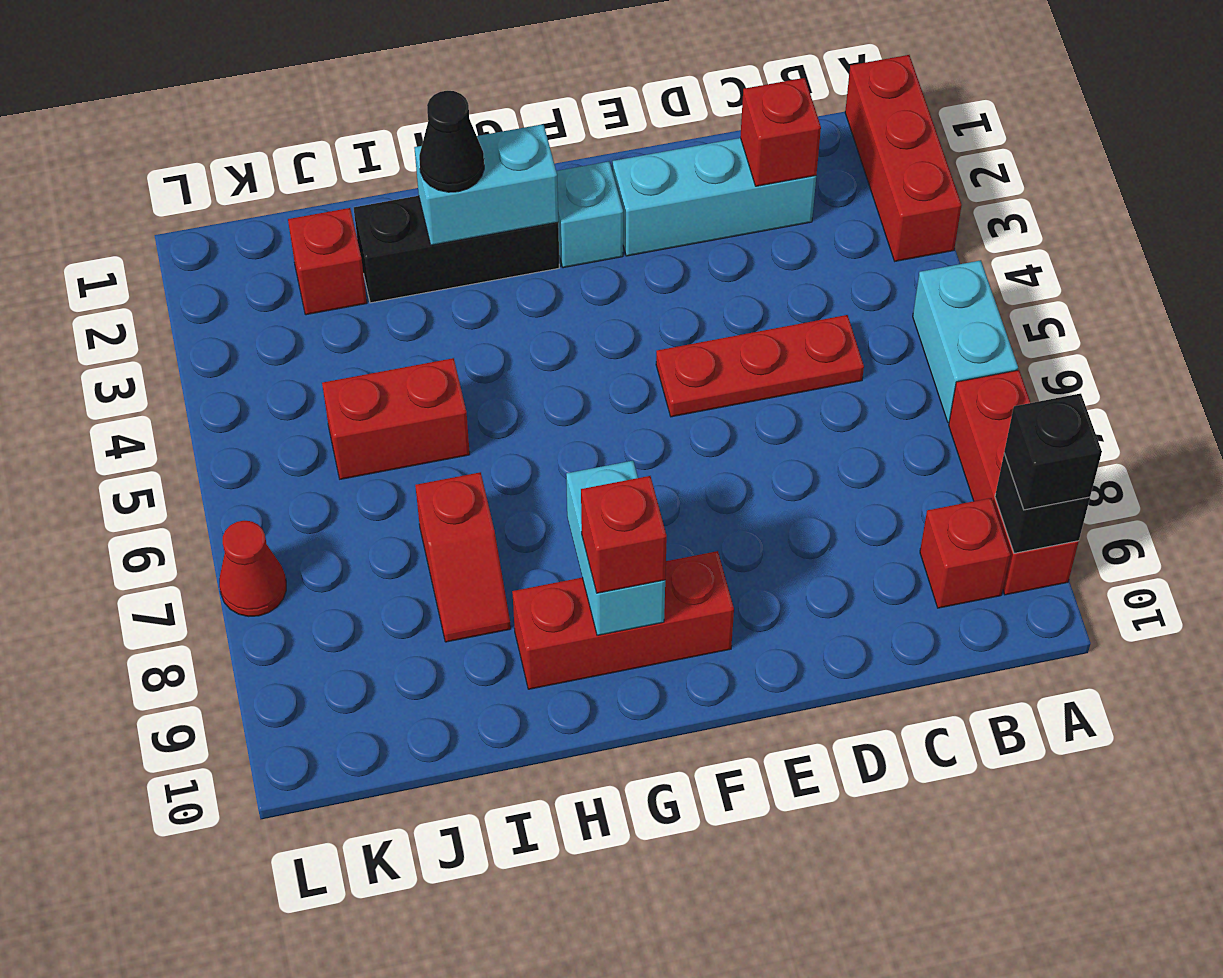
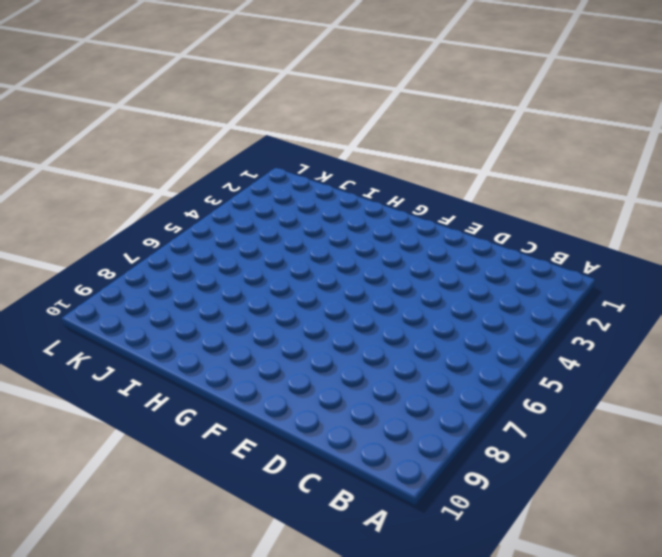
none -> red brick A1:A3 level 1
none -> cyan brick A5:A6 level 1
none -> red brick A7:A9 level 1

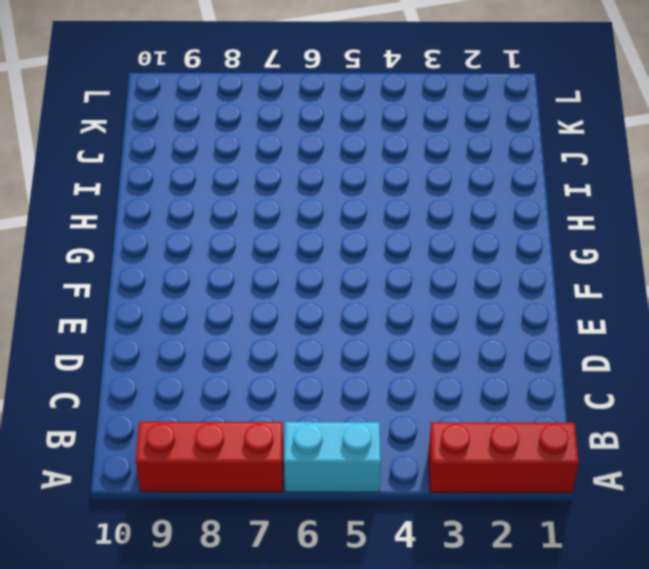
none -> red brick B9 level 1
none -> cyan brick C2:E2 level 1
none -> red plate C5:E5 level 1

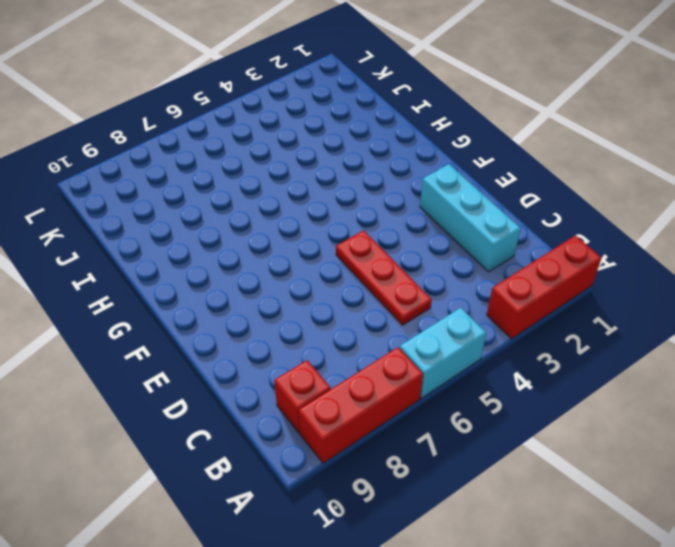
none -> cyan brick F2 level 1
none -> red brick F9:H9 level 1
none -> black brick G2:I2 level 1

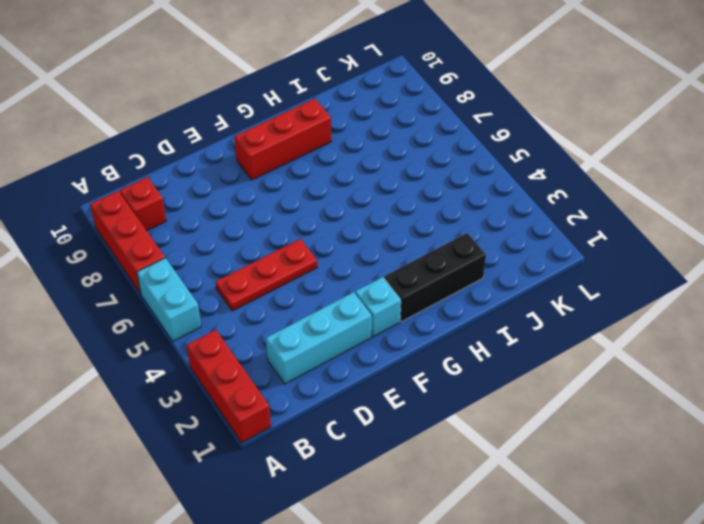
none -> red brick I5:J5 level 1
none -> red slope I7:I8 level 1 top 7
none -> red brick J2 level 1

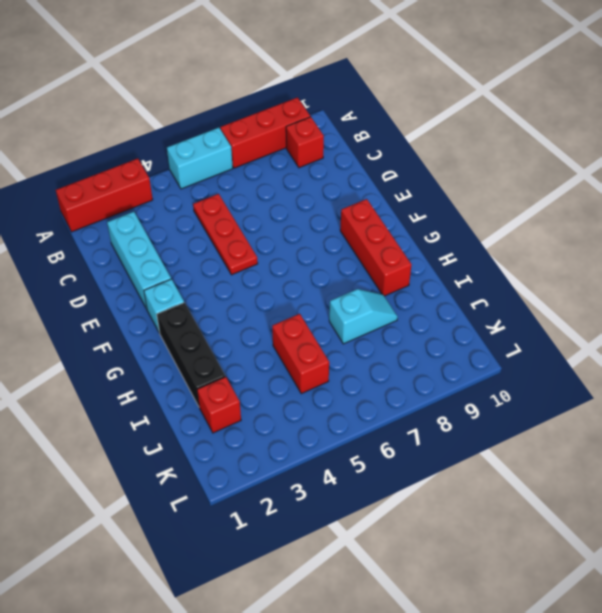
cyan slope I7:I8 level 1 top 7 -> red slope I7:I8 level 1 top 7
none -> red cone L7 level 1
none -> black brick A9 level 2
none -> red brick C2 level 2

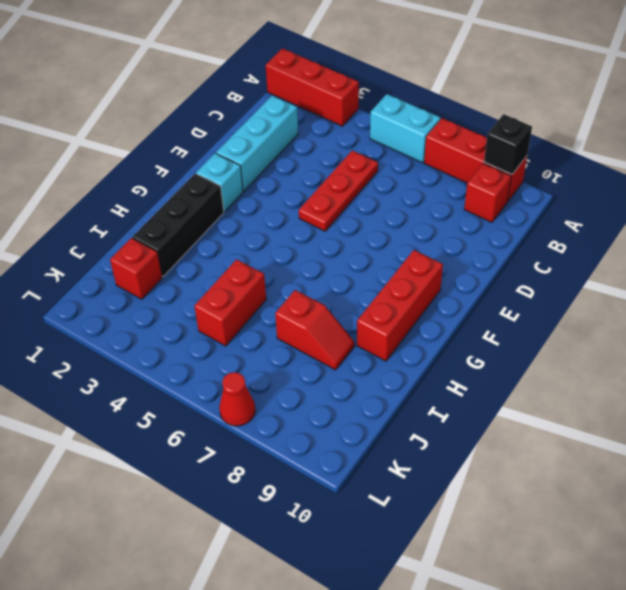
none -> red brick C2 level 2
none -> cyan brick G2:H2 level 2
none -> cyan brick G8:G9 level 2

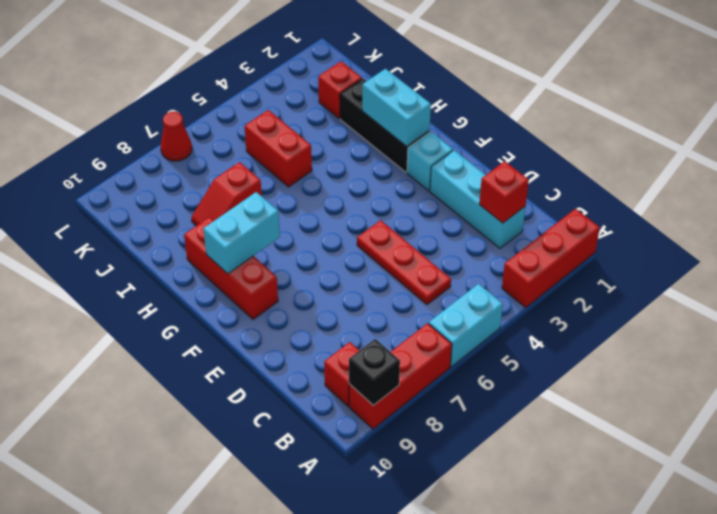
none -> black brick A9 level 3
none -> red brick G9 level 3
none -> black cone H2 level 3

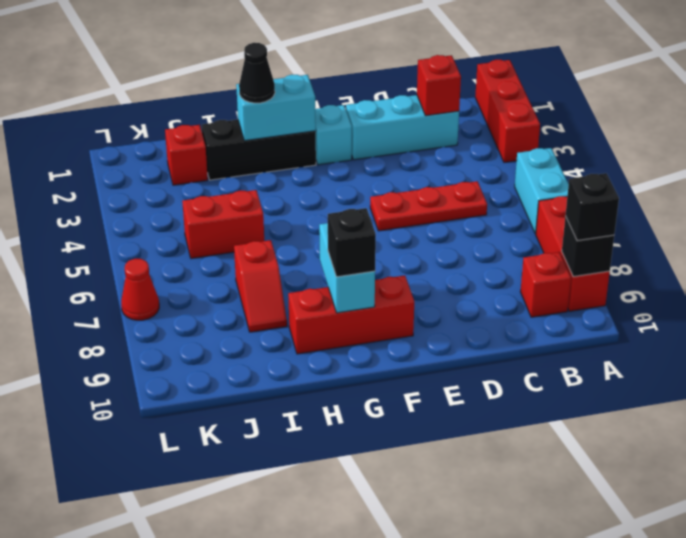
black brick G9 level 3 -> red brick G9 level 3

